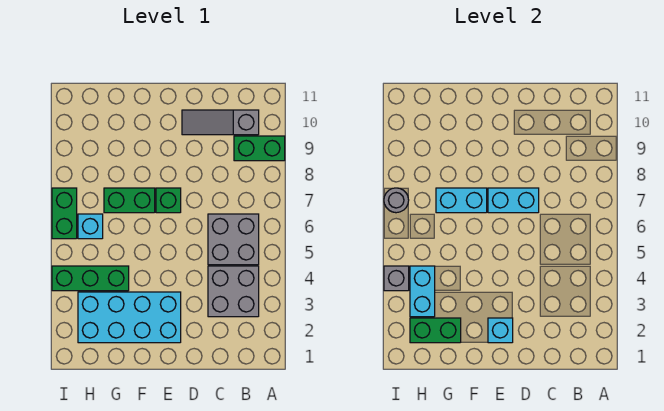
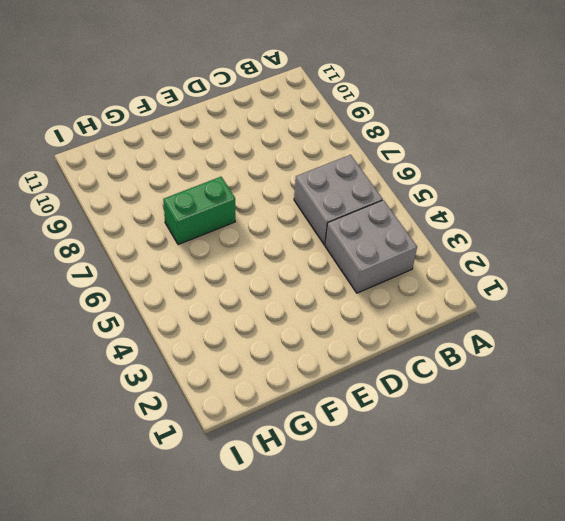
none -> green brick A9:B9 level 1
none -> grey slope B10:D10 level 1 top B
none -> cyan brick E2:H3 level 1

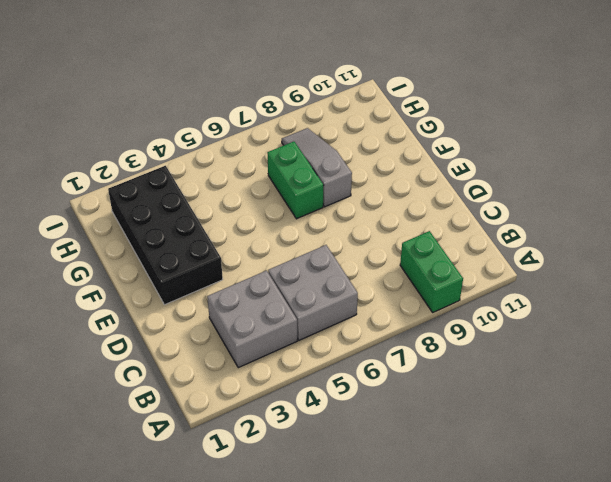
black brick E2:H3 level 1 -> cyan brick E2:H3 level 1
grey slope F8:H8 level 1 top F -> grey slope B10:D10 level 1 top B
none -> green brick E7 level 1
none -> green brick G4:I4 level 1
none -> cyan brick H6 level 1

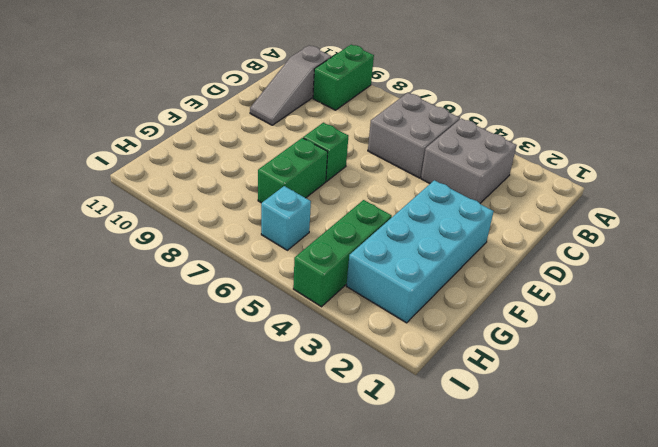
none -> green brick I6:I7 level 1
none -> cyan brick D7:E7 level 2
none -> cyan brick E2 level 2

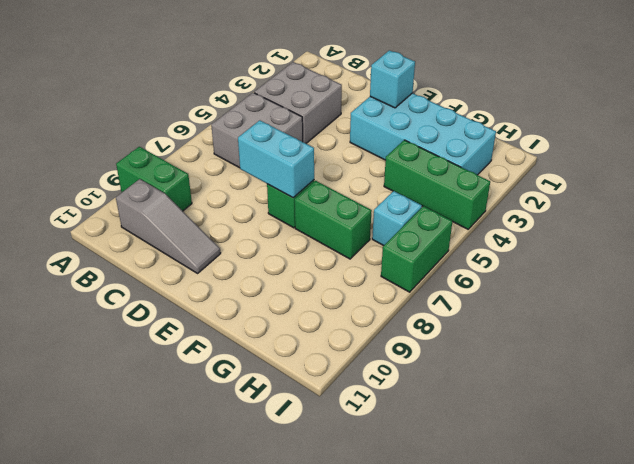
none -> cyan brick F7:G7 level 2
none -> green brick G2:H2 level 2
none -> cyan brick H3:H4 level 2

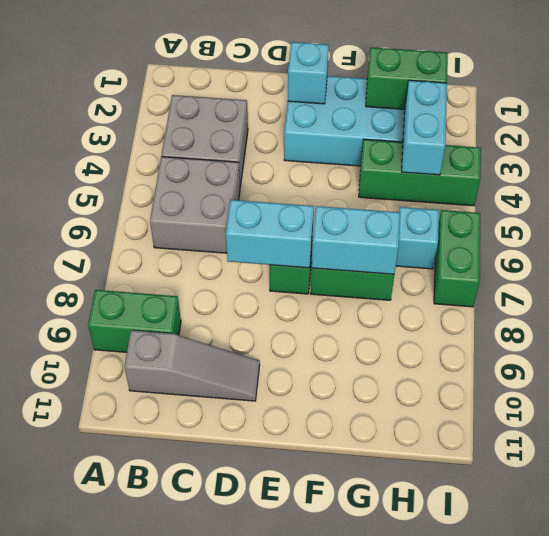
none -> grey brick I4 level 2
none -> grey round brick I7 level 2

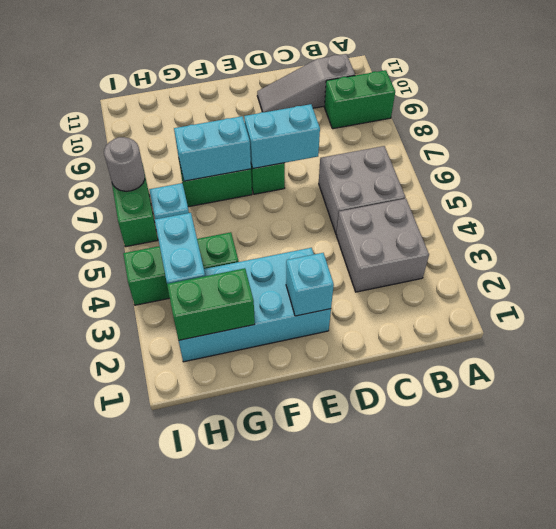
none -> grey brick I4 level 2

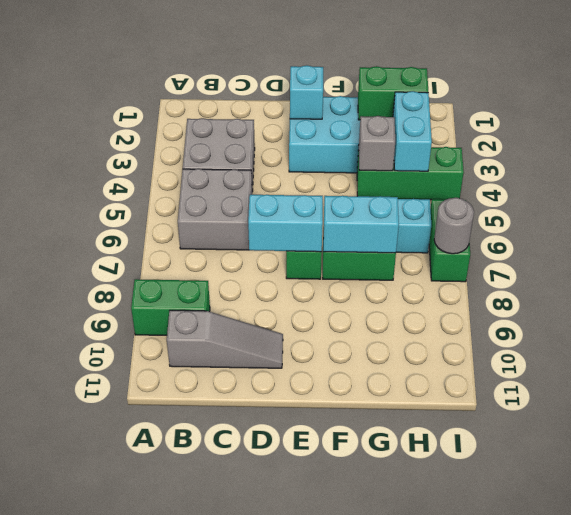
grey brick G4 level 2 -> grey brick I4 level 2

